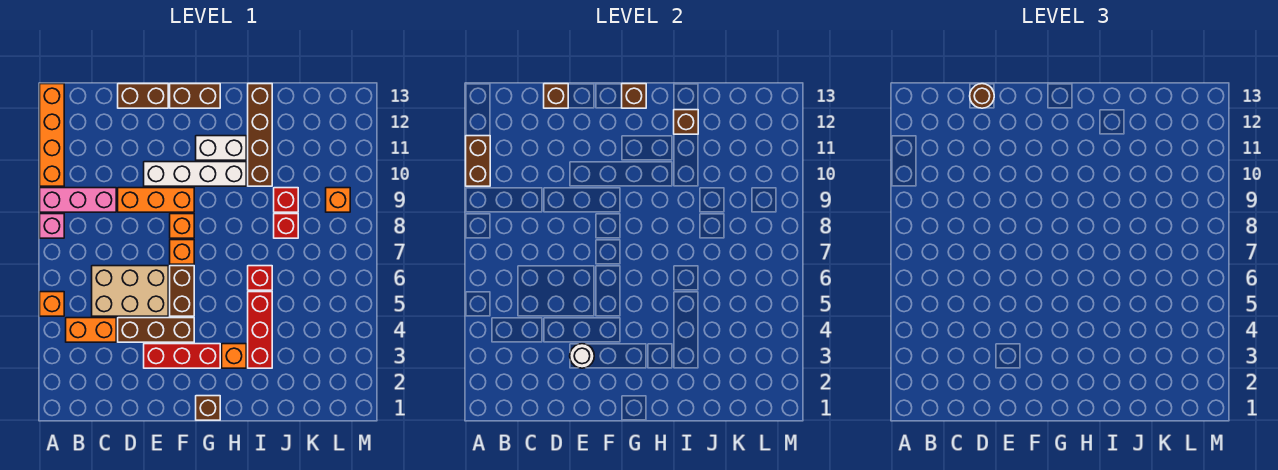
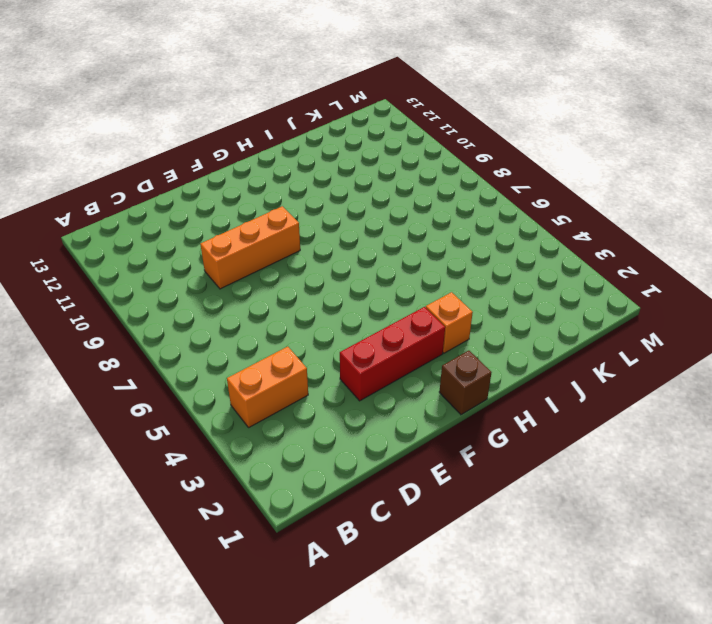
none -> orange brick A5 level 1
none -> pink brick A8 level 1
none -> pink brick A9:C9 level 1
none -> orange brick A10:A13 level 1

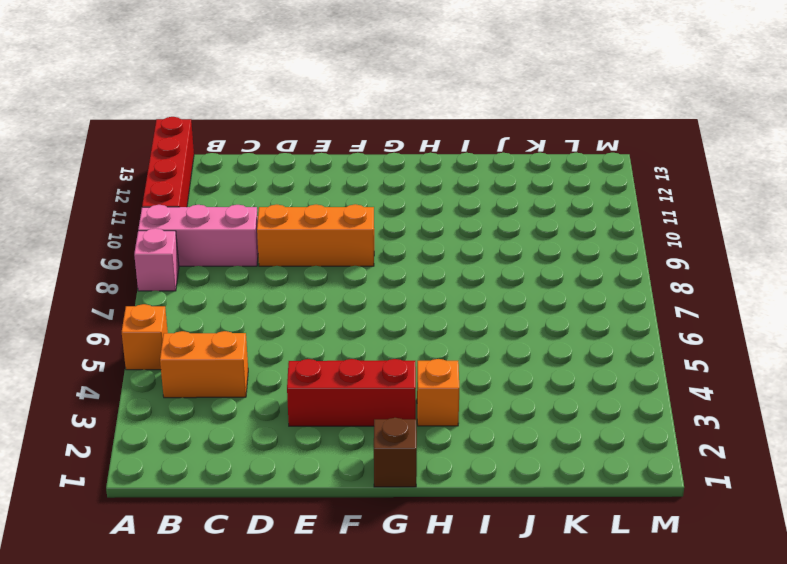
red brick A10:A13 level 1 -> orange brick A10:A13 level 1
none -> tan brick C5:E6 level 1
none -> brown brick D4:F4 level 1
none -> brown brick D13:E13 level 1
none -> white brick E10:H10 level 1

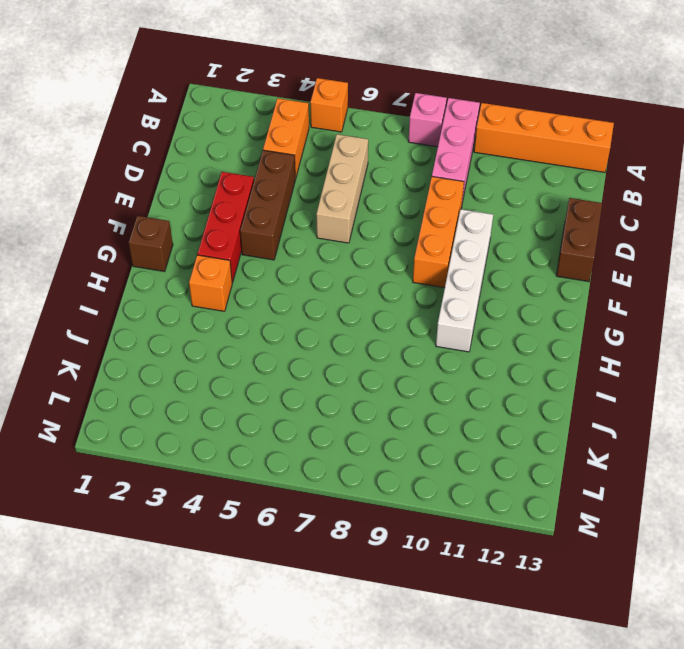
tan brick C6:E6 level 1 -> tan brick C5:E6 level 1
none -> brown brick F5:F6 level 1
none -> orange brick F7 level 1
none -> orange brick F8 level 1
none -> brown brick F13:G13 level 1

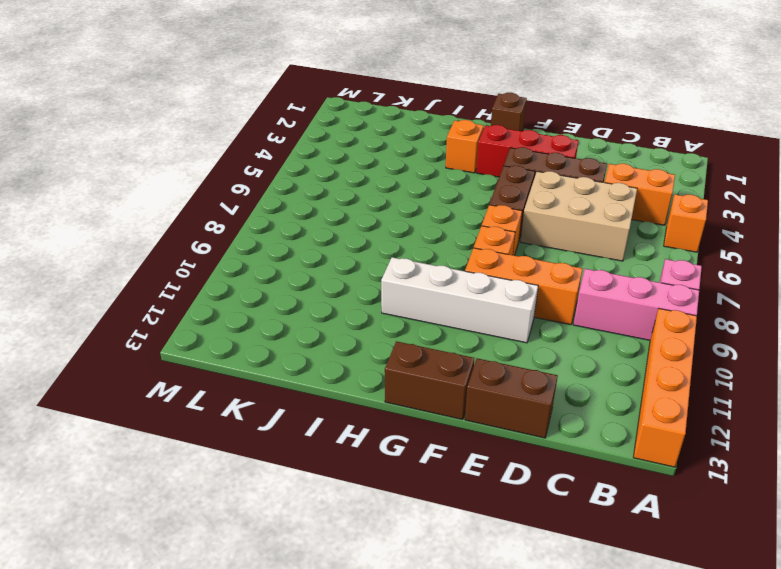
none -> white brick G11:H11 level 1
none -> red brick I3:I5 level 1
none -> red brick I6 level 1
none -> brown brick I10:I13 level 1

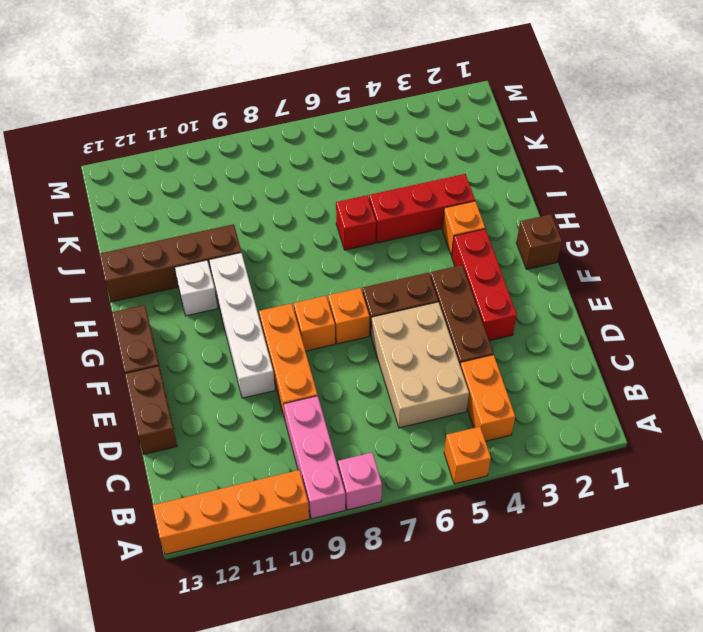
white brick H11 level 1 -> white brick G11:H11 level 1
none -> red brick J8 level 1
none -> red brick J9 level 1
none -> orange brick L9 level 1
none -> brown brick A10:A11 level 2

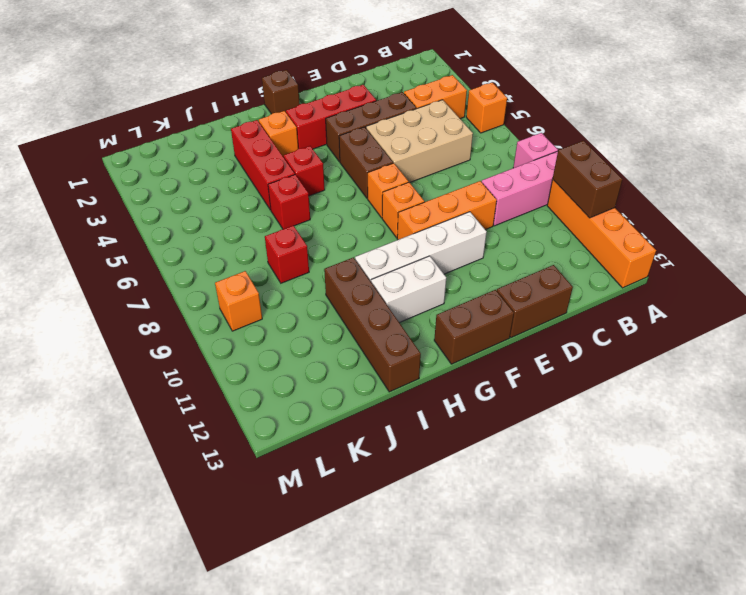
red brick H5 level 1 -> red brick J9 level 1
none -> brown brick D13 level 2
none -> white round brick E3 level 2
none -> brown brick G13 level 2
none -> brown brick I12 level 2

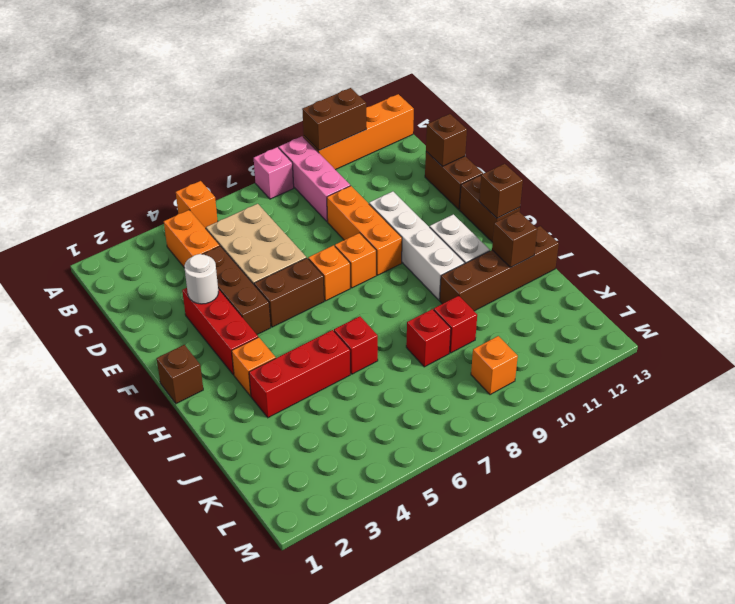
none -> brown round brick D13 level 3

